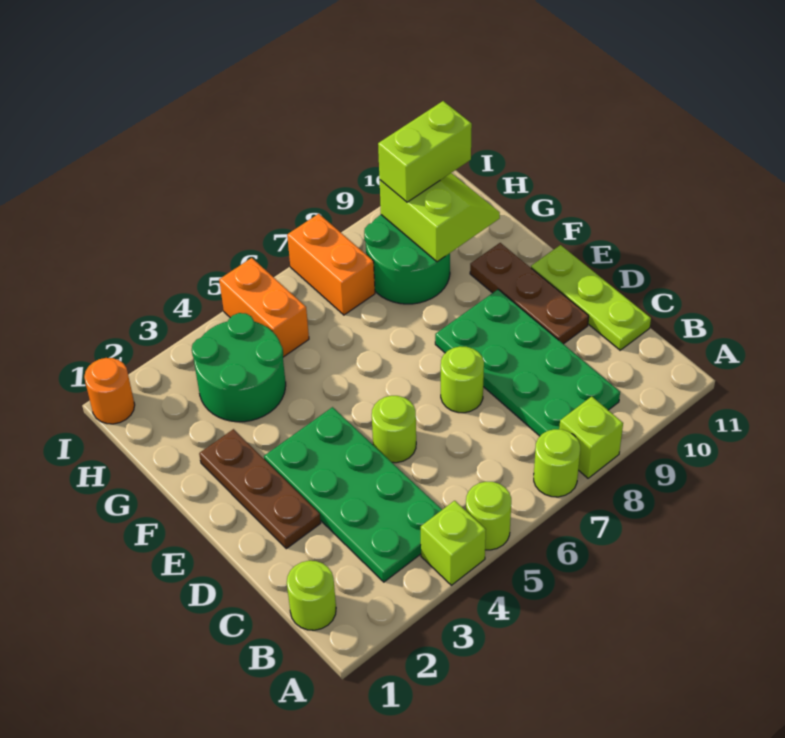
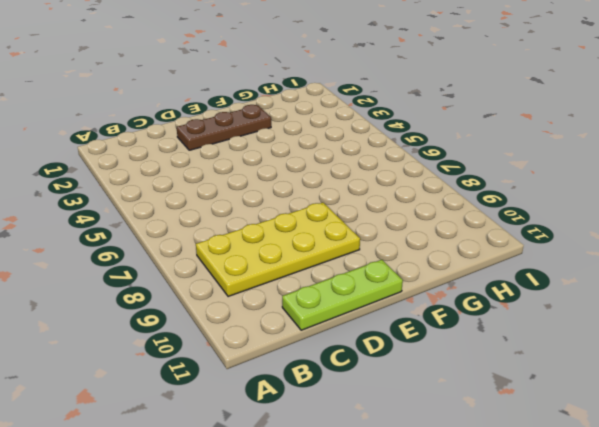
yellow plate B8:E9 level 1 -> green plate B8:E9 level 1
none -> lime brick A4 level 1
none -> lime round brick A5 level 1
none -> lime round brick A7 level 1

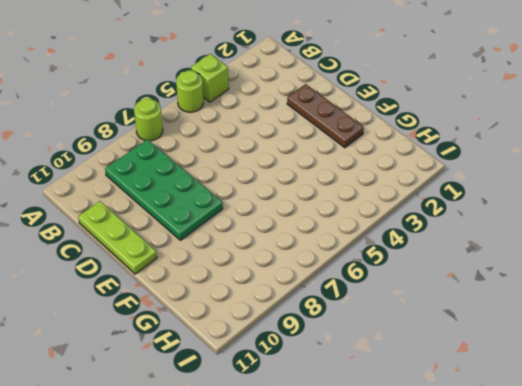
none -> lime brick A8 level 1
none -> lime round brick B1 level 1
none -> green plate B3:E4 level 1

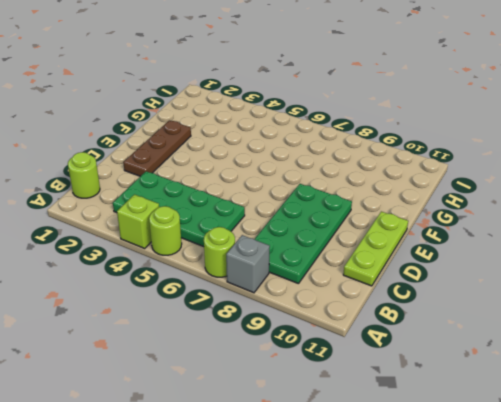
grey brick A8 level 1 -> lime brick A8 level 1
green plate B3:C6 level 1 -> green plate B3:E4 level 1
none -> lime round brick D5 level 1
none -> lime round brick D7 level 1
none -> brown plate D10:F10 level 1

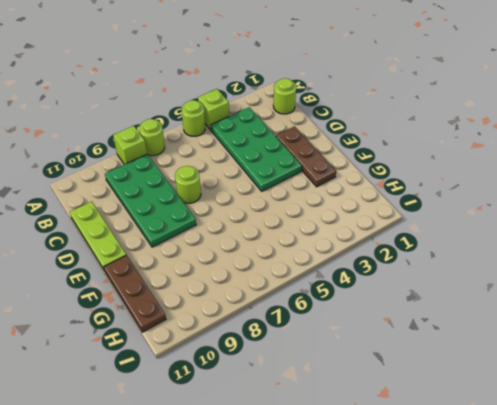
brown plate F11:H11 level 1 -> brown plate D10:F10 level 1
none -> lime round brick D5 level 1
none -> green round brick G3:H4 level 1
none -> green round brick G8:H9 level 1

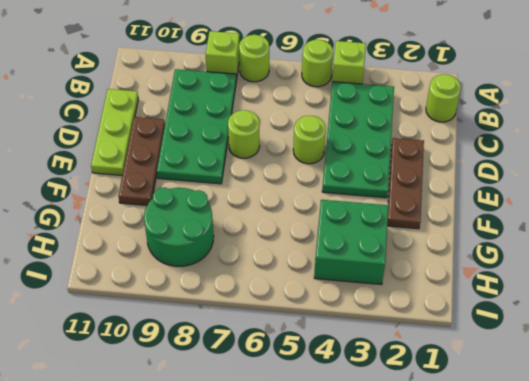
green brick G3:H4 level 1 -> green round brick G3:H4 level 1
none -> orange brick H5:I5 level 1
none -> orange brick H7:I7 level 1
none -> orange round brick I1 level 1

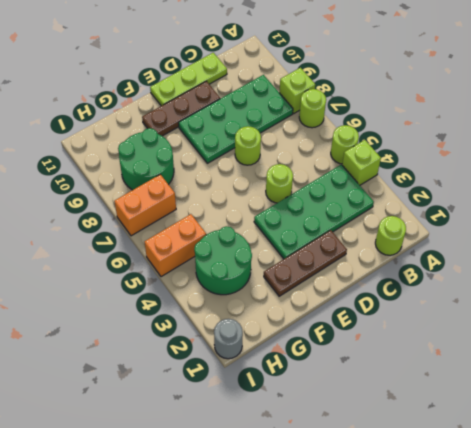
grey round brick I1 level 1 -> orange round brick I1 level 1
none -> lime slope G9:H10 level 2 top 9
none -> lime brick H9:H10 level 3

